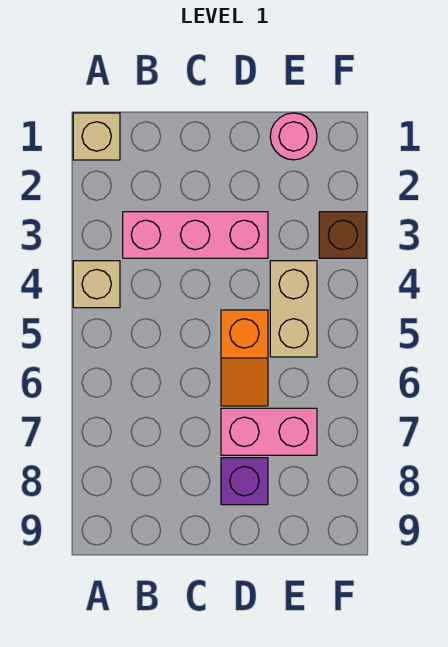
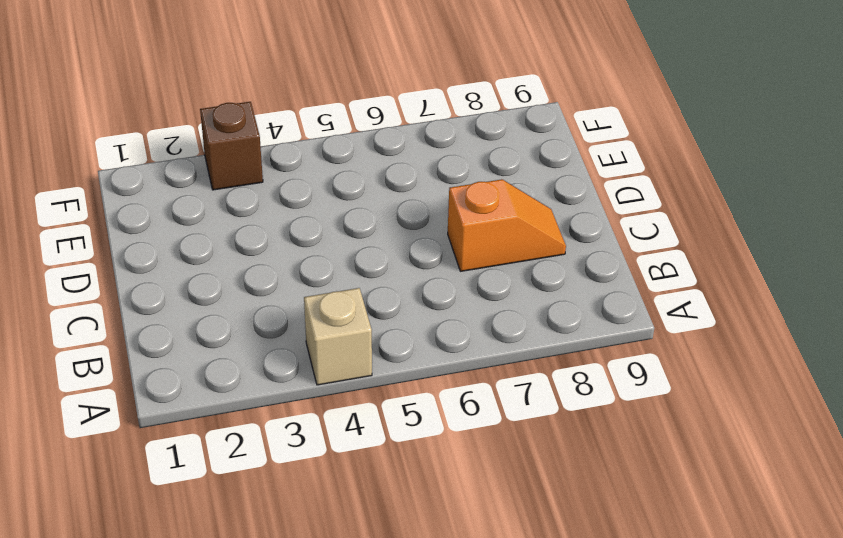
orange slope C7:C8 level 1 top 7 -> orange slope D5:D6 level 1 top 5
none -> tan brick A1 level 1
none -> pink brick B3:D3 level 1

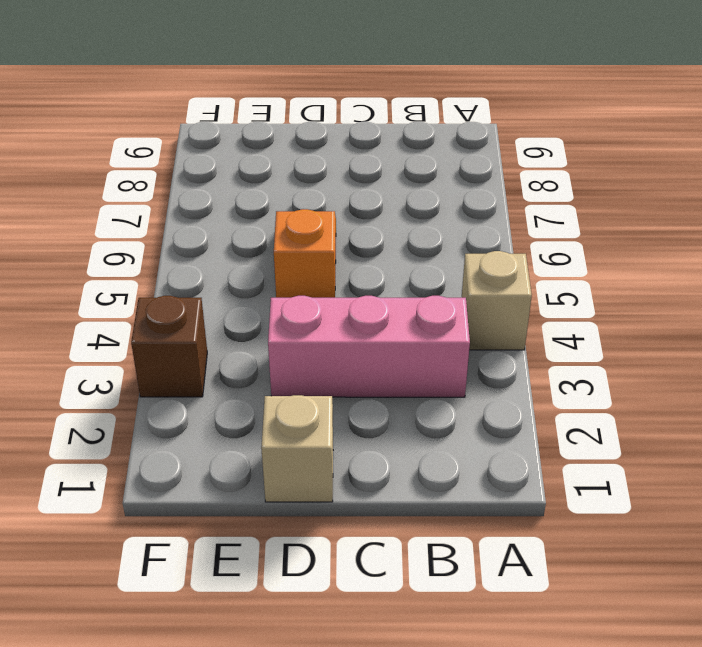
tan brick D1 level 1 -> tan brick A1 level 1
none -> pink brick D7:E7 level 1
none -> purple brick D8 level 1

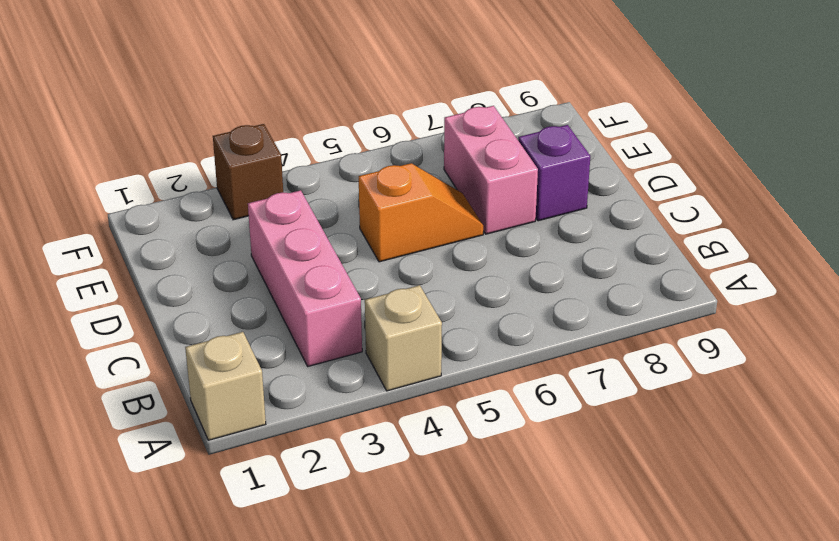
none -> pink round brick E1 level 1
none -> tan brick E4:E5 level 1

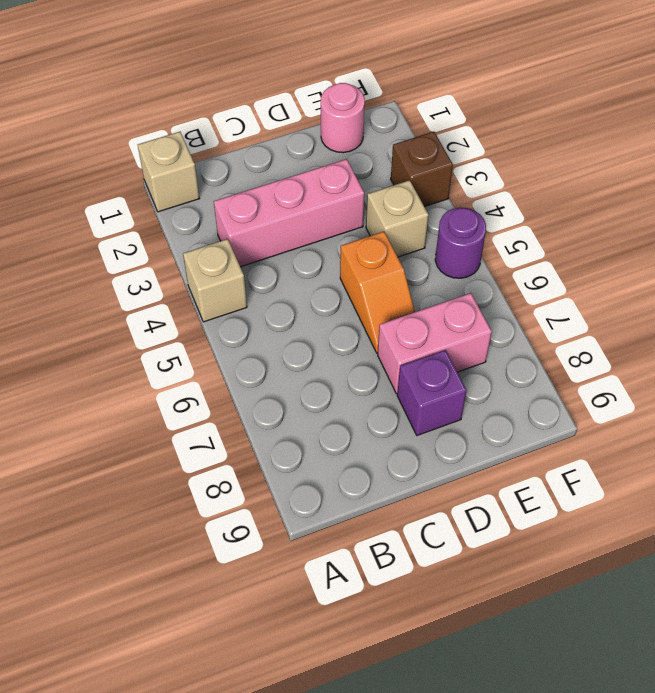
tan brick E4 level 1 -> tan brick E4:E5 level 1
purple round brick F5 level 1 -> none

